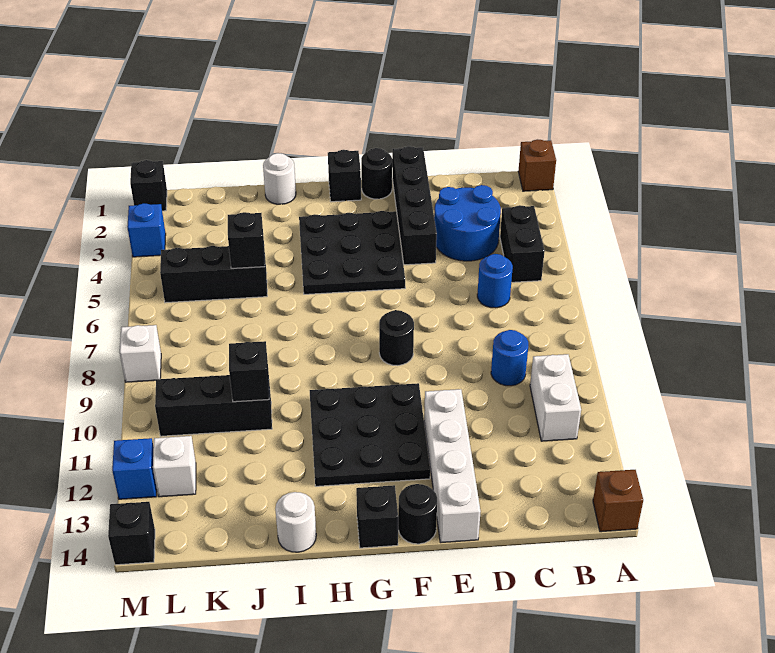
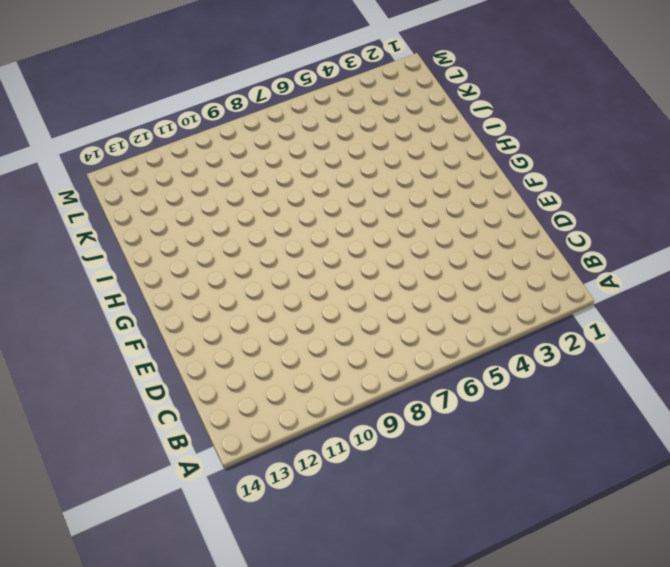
none -> brown brick A1 level 1
none -> brown brick A14 level 1
none -> black brick B4:B5 level 1

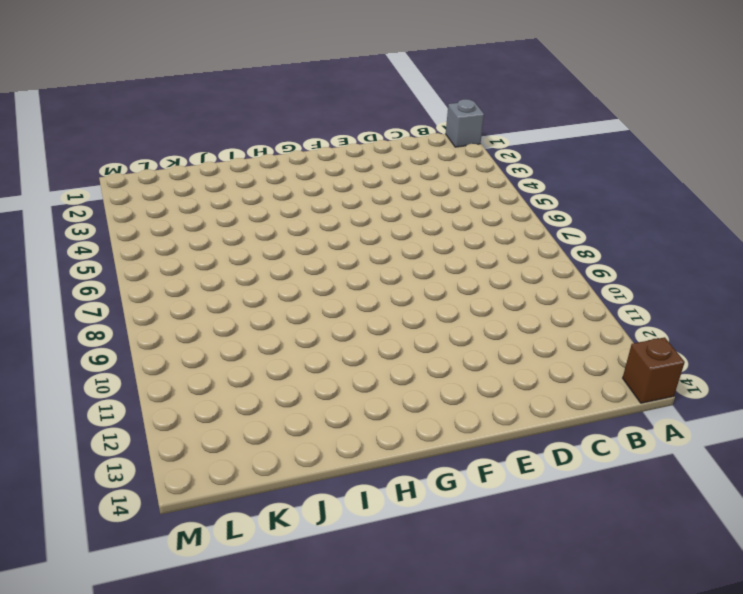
grey brick A1 level 1 -> brown brick A1 level 1
none -> black brick B4:B5 level 1
none -> white brick B10:B11 level 1
none -> blue round brick C3:D4 level 1

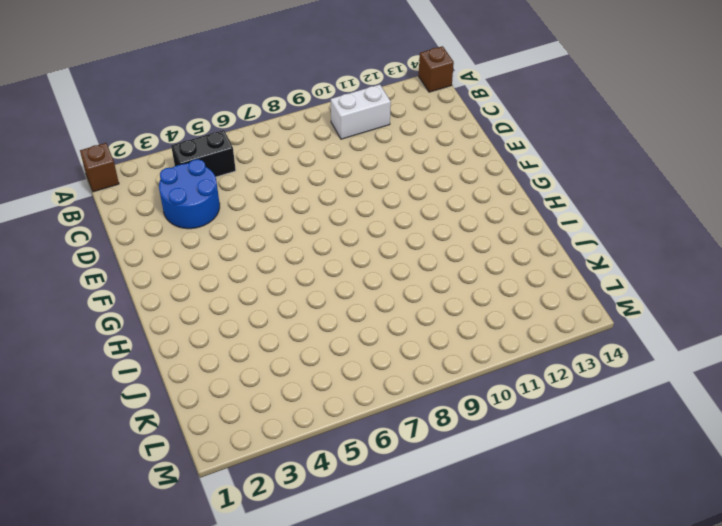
none -> blue round brick C6 level 1
none -> blue round brick C9 level 1
none -> black brick E1:E4 level 1

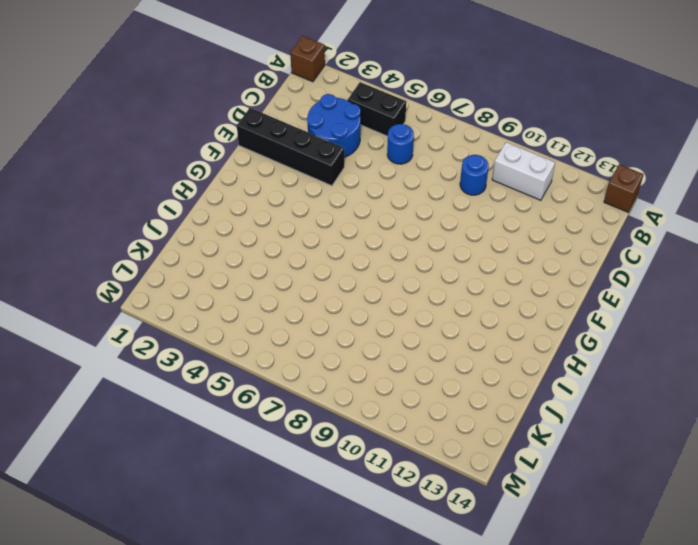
none -> white brick E11:E14 level 1
none -> black round brick F1 level 1
none -> black plate F3:H5 level 1

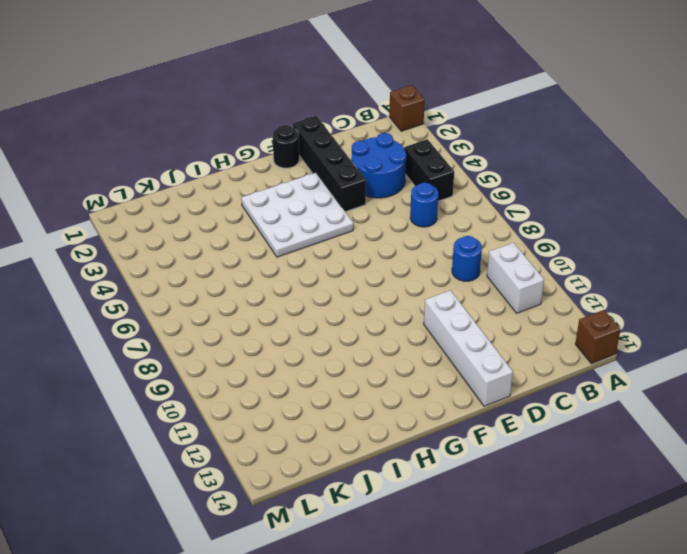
white plate F3:H5 level 1 -> black plate F3:H5 level 1
none -> black round brick F8 level 1
none -> black plate F10:H12 level 1
none -> black round brick F14 level 1

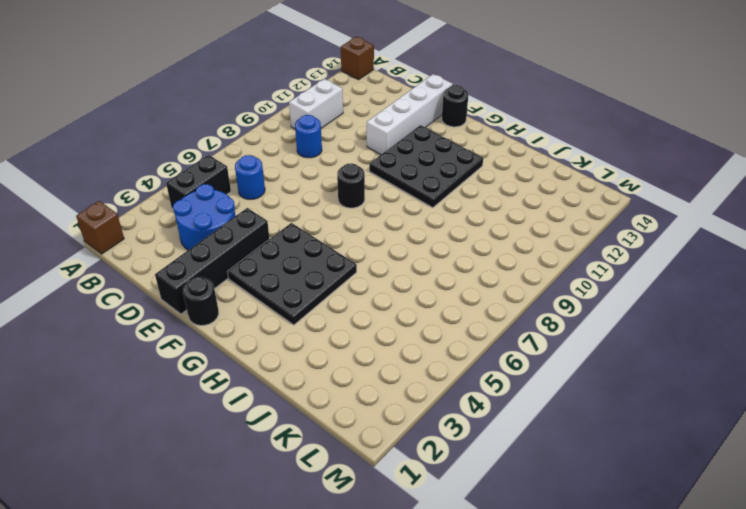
none -> black brick G1 level 1
none -> black brick G14 level 1
none -> white round brick I1 level 1

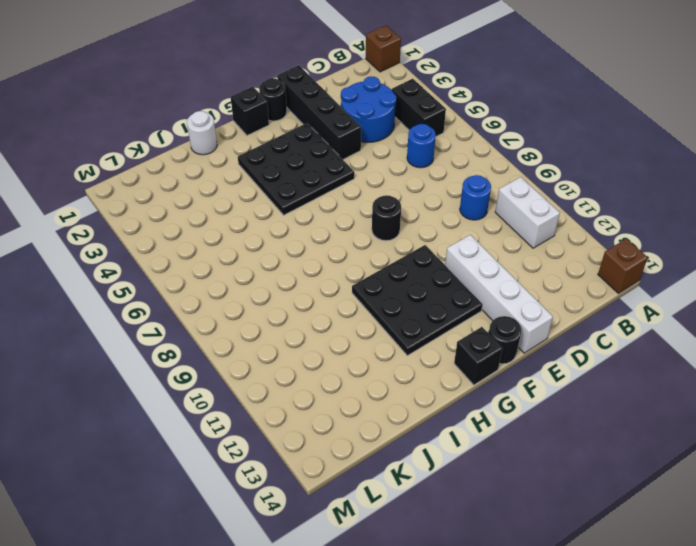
none -> white round brick I14 level 1
none -> black brick J5:L5 level 1
none -> black brick J10:L10 level 1

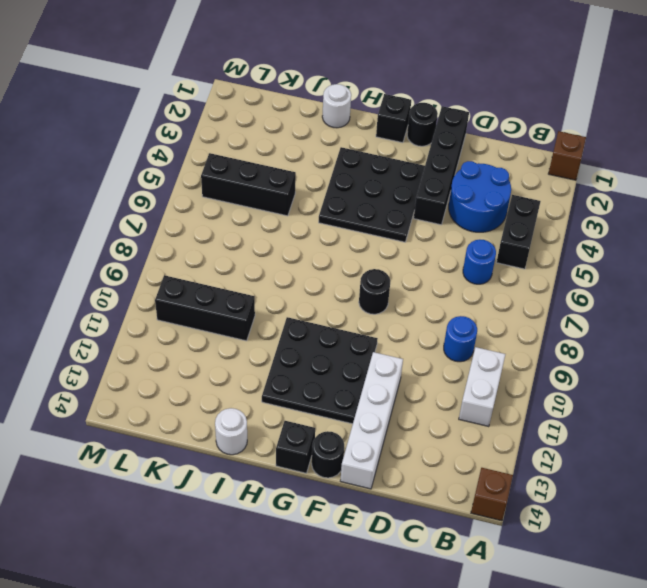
none -> white brick L12 level 1
none -> black brick M1 level 1
none -> blue brick M3 level 1

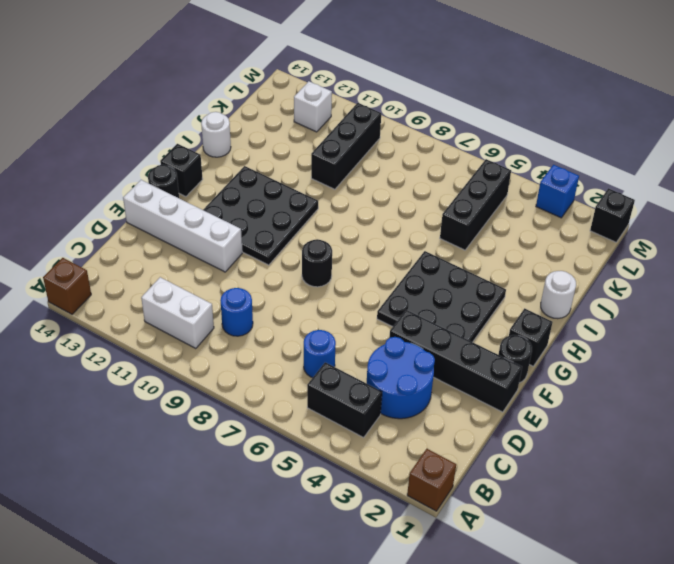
none -> white brick M8 level 1
none -> blue brick M12 level 1
none -> black brick M14 level 1

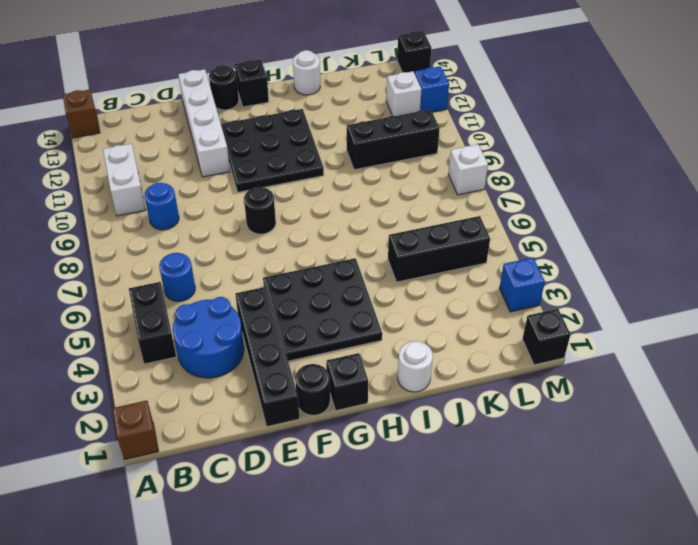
none -> black brick J5 level 2
none -> black brick J10 level 2

